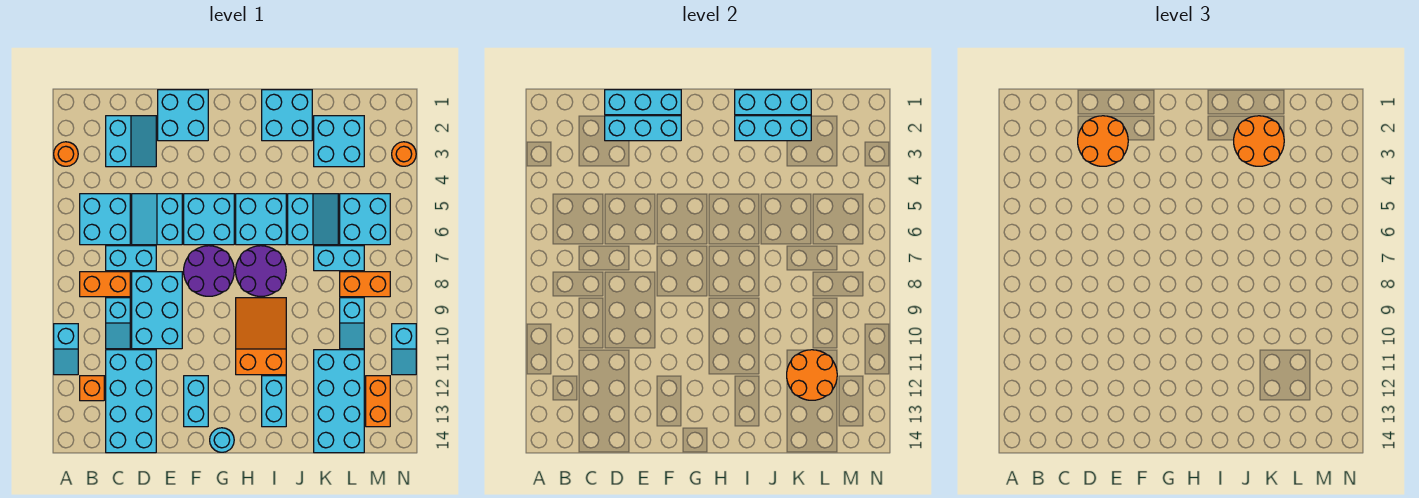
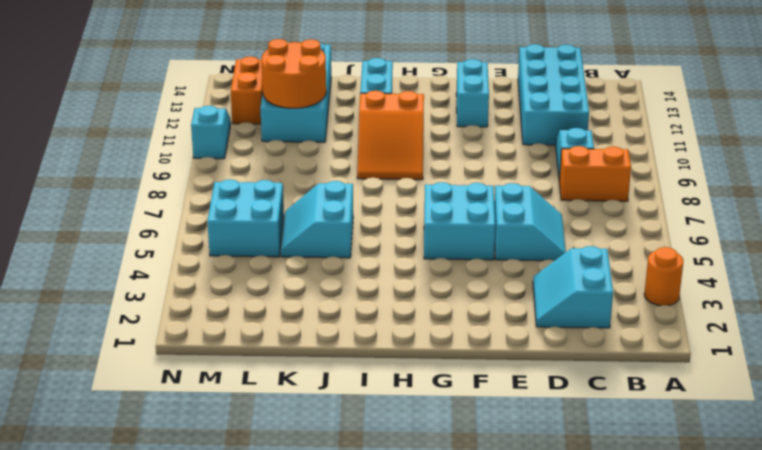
none -> cyan slope A10:A11 level 1 top 10
none -> cyan brick B5:C6 level 1
none -> orange brick B12 level 1
none -> cyan brick C7:D7 level 1

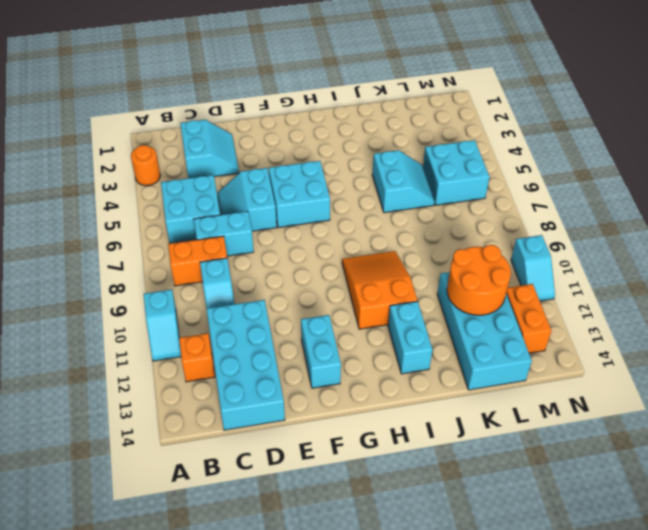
none -> cyan brick D8:E10 level 1
none -> cyan brick E1:F2 level 1
none -> purple round brick F7:G8 level 1
none -> cyan round brick G14 level 1

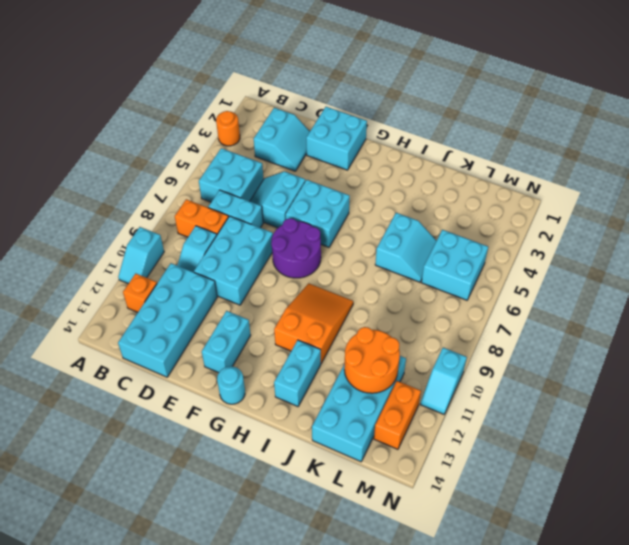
none -> cyan brick H5:I6 level 1
none -> purple round brick H7:I8 level 1
none -> cyan brick I1:J2 level 1
none -> cyan brick K2:L3 level 1

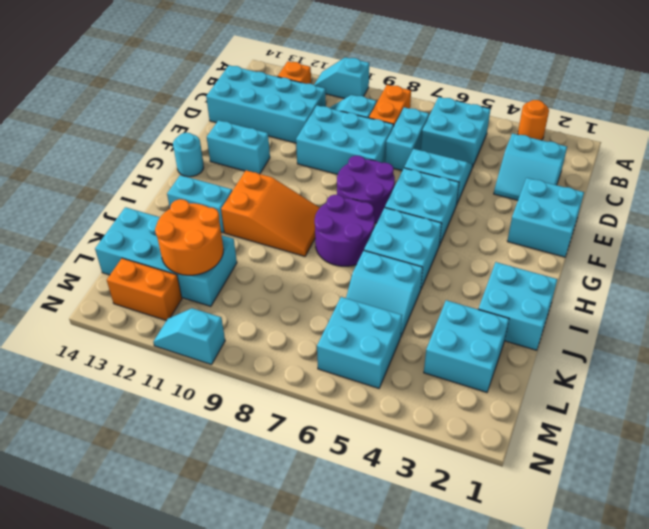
none -> cyan brick K7:L7 level 1
none -> orange brick L8:M8 level 1
none -> cyan slope L9:L10 level 1 top 9
none -> orange round brick N3 level 1

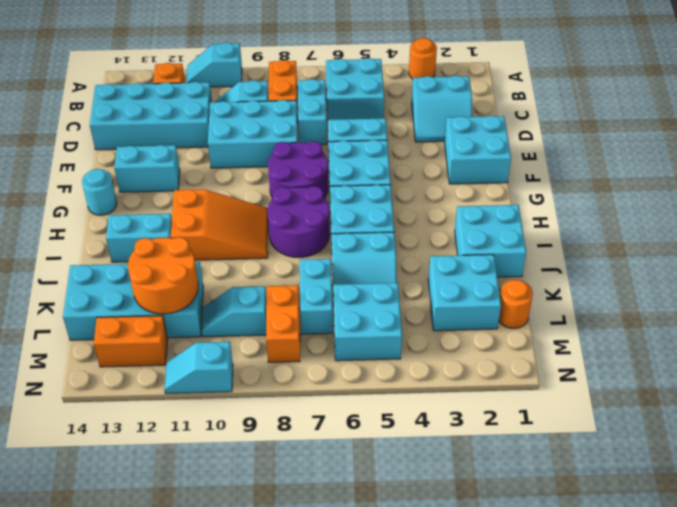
orange round brick L1 level 1 -> orange round brick N3 level 1
none -> cyan brick D1:F1 level 2
none -> cyan brick D2:F2 level 2
none -> cyan brick I1:K1 level 2
none -> cyan brick I2:K2 level 2

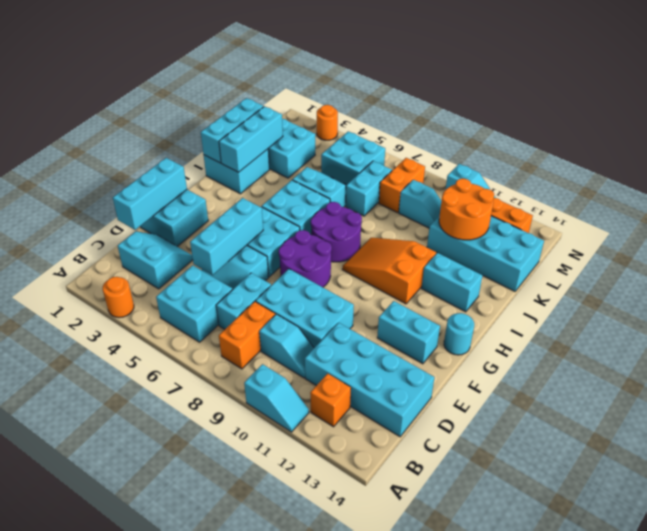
cyan brick D5:F5 level 2 -> cyan brick D2:F2 level 2
none -> orange round brick D2:E3 level 3
none -> orange round brick J2:K3 level 3

